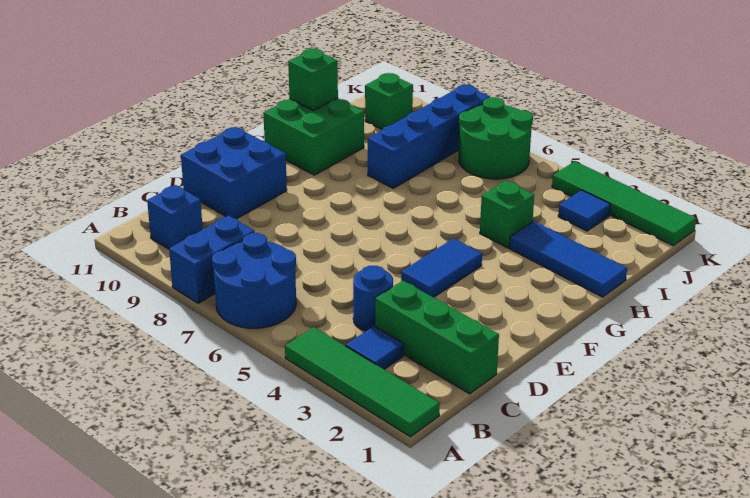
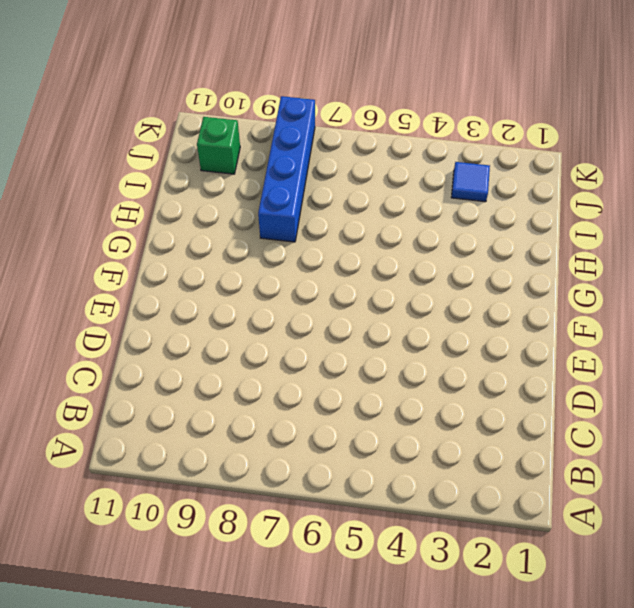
none -> green tile A1:A4 level 1
none -> blue round brick A6:B7 level 1
none -> blue brick A8:B8 level 1

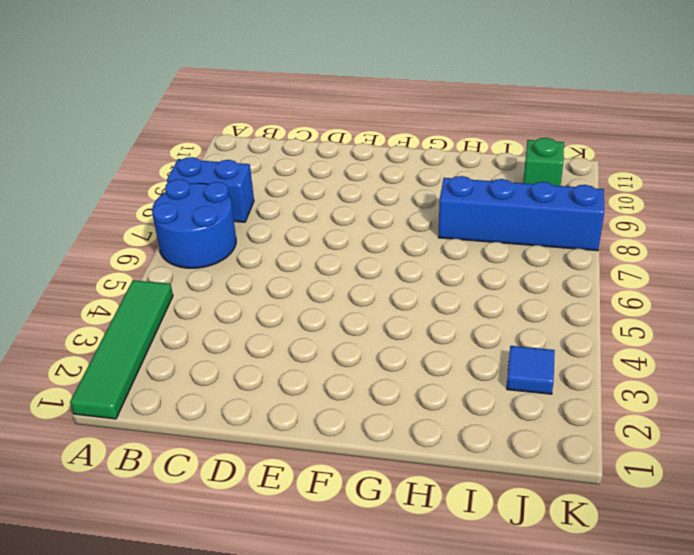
none -> blue tile B3 level 1
none -> blue brick B10 level 1
none -> green brick C1:C3 level 1

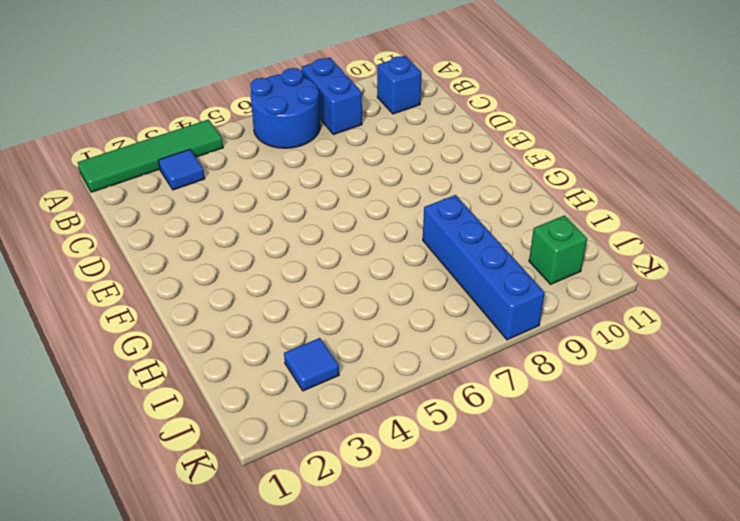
none -> green brick C1:C3 level 1
none -> blue round brick C4 level 1
none -> blue brick D10:E11 level 1

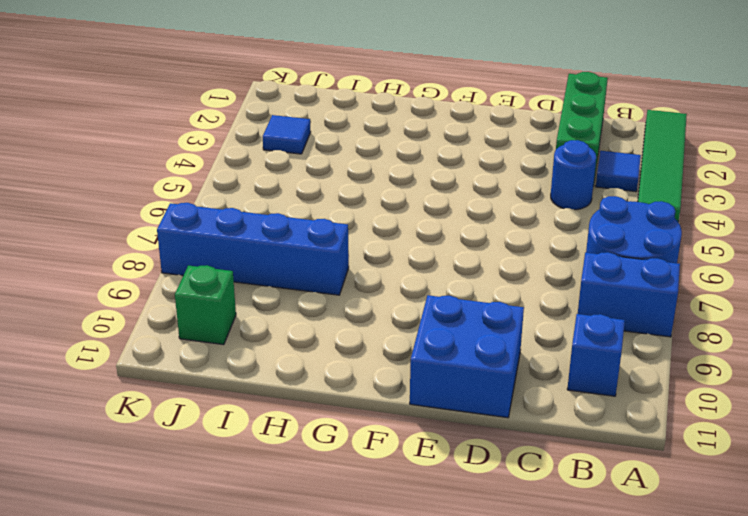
none -> blue tile E4:F4 level 1
none -> green brick G10:H11 level 1
none -> blue tile H1:H3 level 1

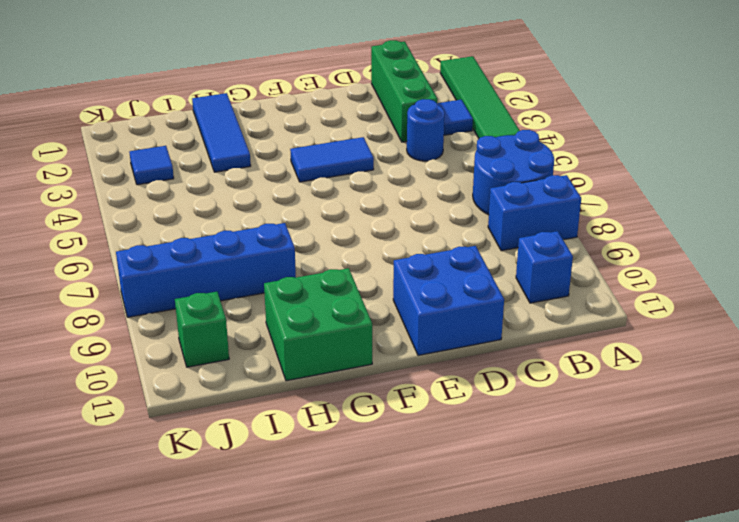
none -> green brick H4 level 1
none -> green round brick J6:K7 level 1
none -> green tile K1:K4 level 1

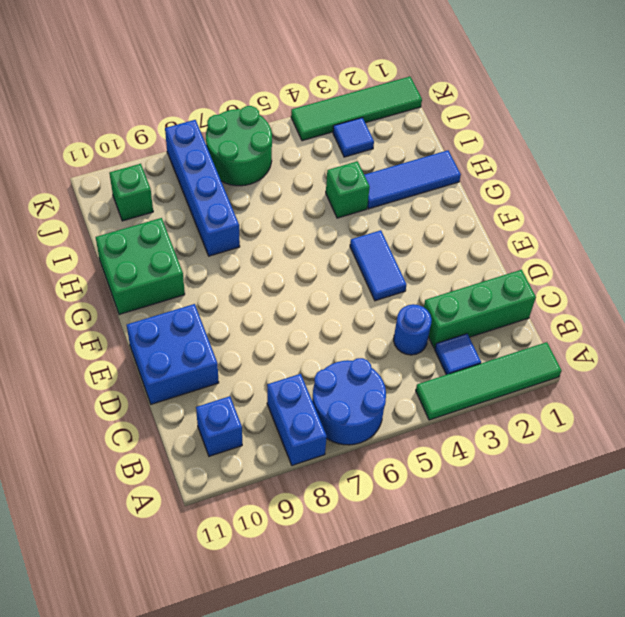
none -> green brick H11 level 2

